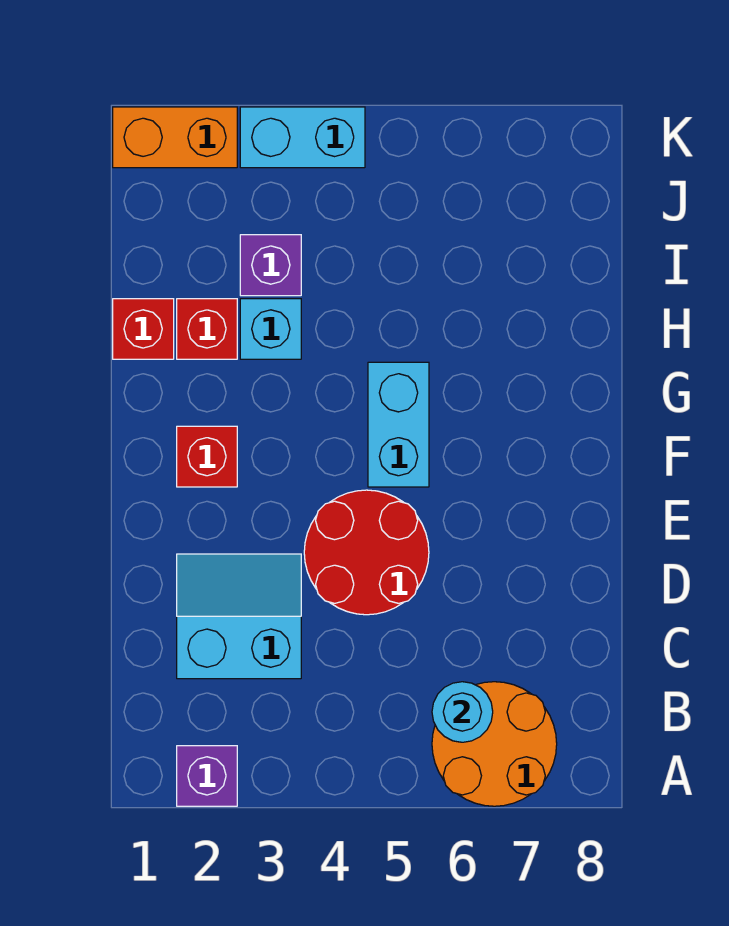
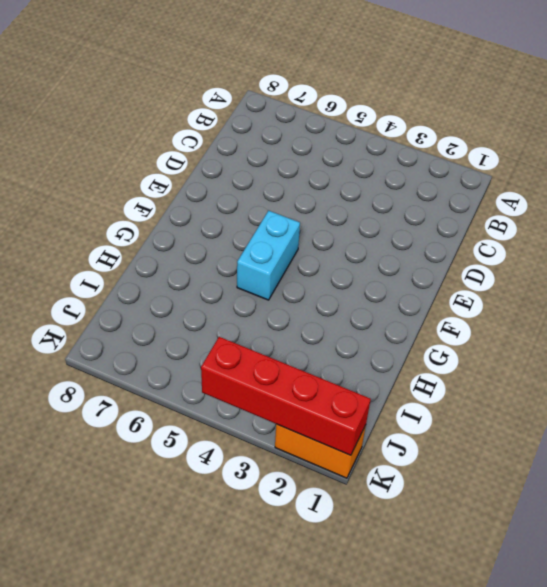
red brick K1:K4 level 2 -> none
none -> purple brick A2 level 1
none -> orange round brick A6:B7 level 1
none -> cyan slope C2:D3 level 1 top C

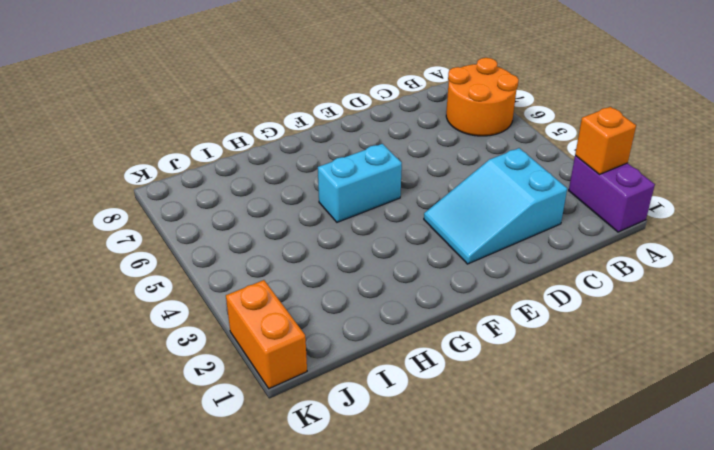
purple brick A1:A2 level 1 -> purple brick A2 level 1
orange brick A2 level 2 -> none
cyan slope C2:E3 level 1 top C -> cyan slope C2:D3 level 1 top C
none -> red round brick D4:E5 level 1
none -> red brick F2 level 1
none -> red brick H1 level 1

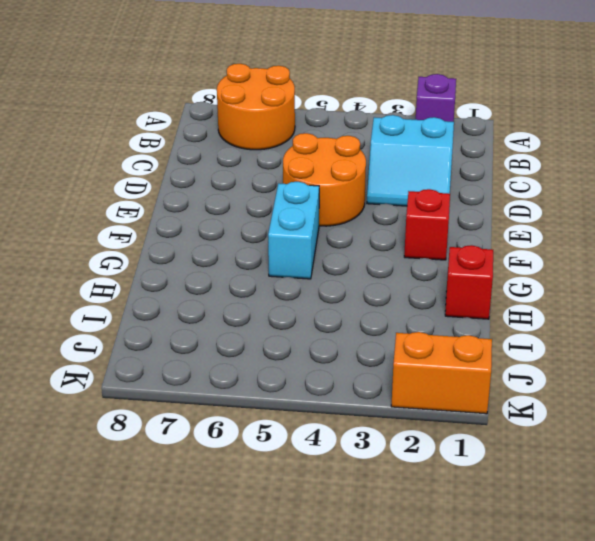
orange round brick D4:E5 level 1 -> red round brick D4:E5 level 1
none -> red brick H2 level 1
none -> cyan brick H3 level 1
none -> purple brick I3 level 1

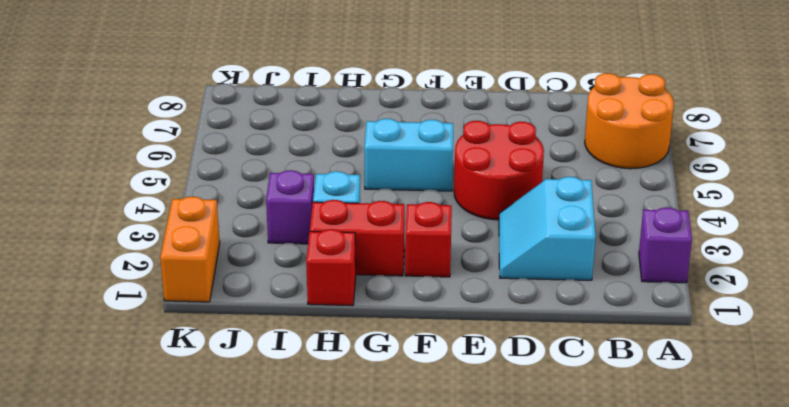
red brick G2:H2 level 1 -> red brick H2 level 1
none -> cyan brick K3:K4 level 1
none -> cyan round brick B6 level 2

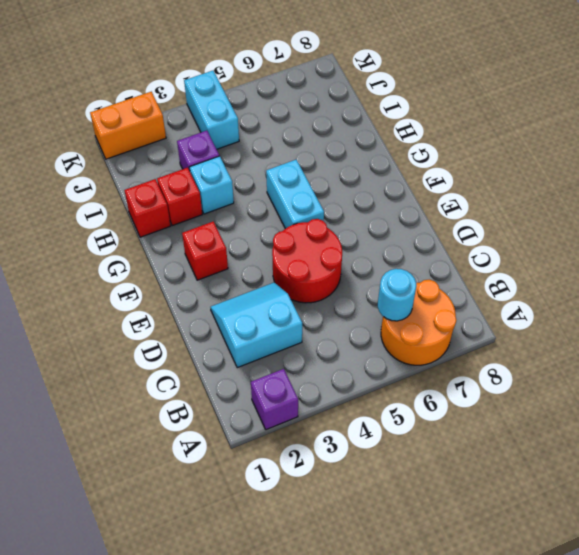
cyan brick J4:K4 level 1 -> cyan brick K3:K4 level 1

